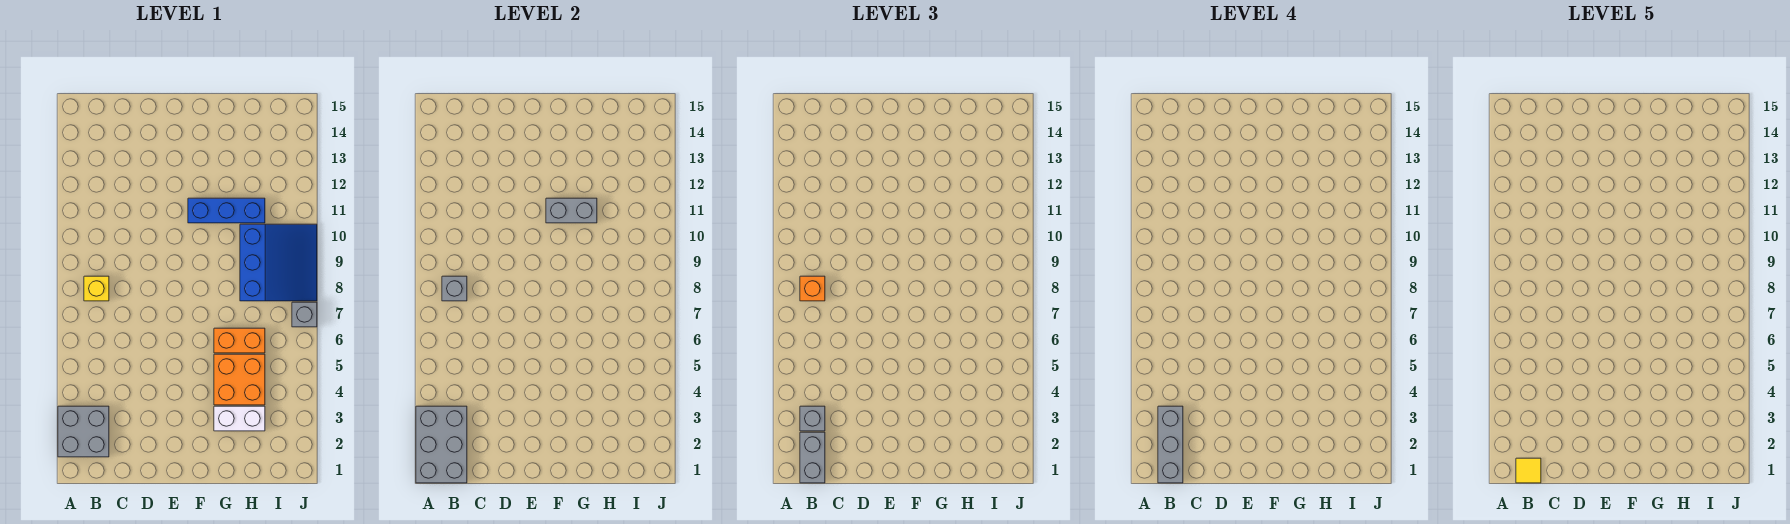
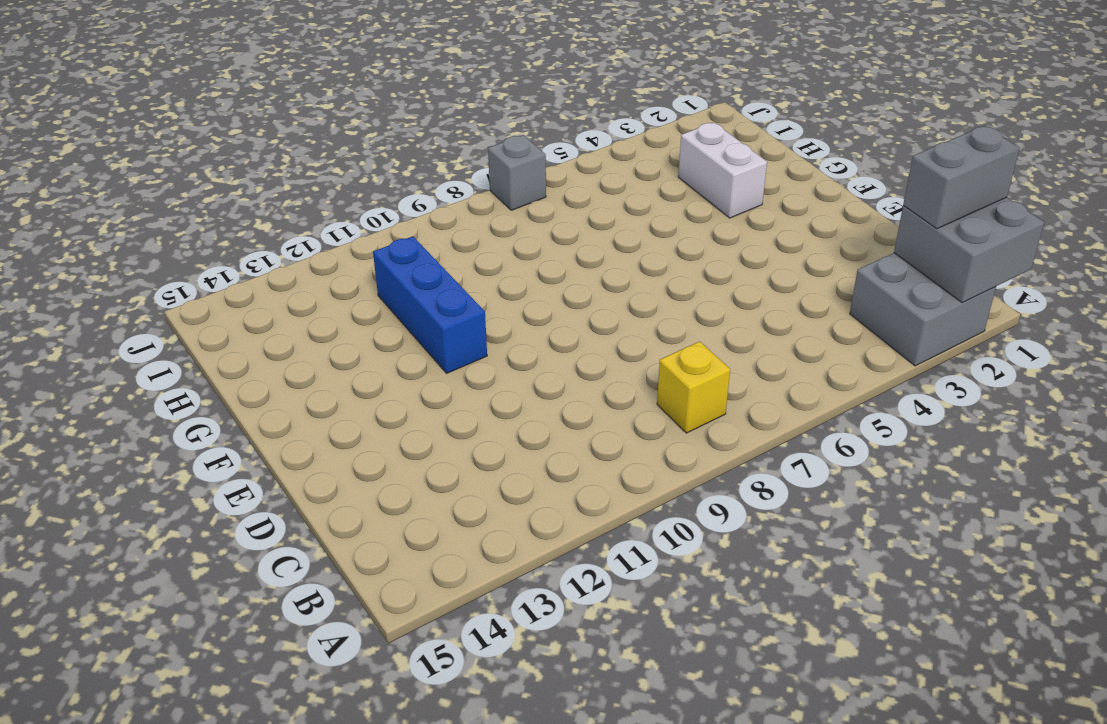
grey brick A1:B2 level 2 -> grey brick A1:B3 level 2
none -> orange brick G4:H5 level 1
none -> orange brick G6:H6 level 1
none -> blue slope H8:J10 level 1 top H

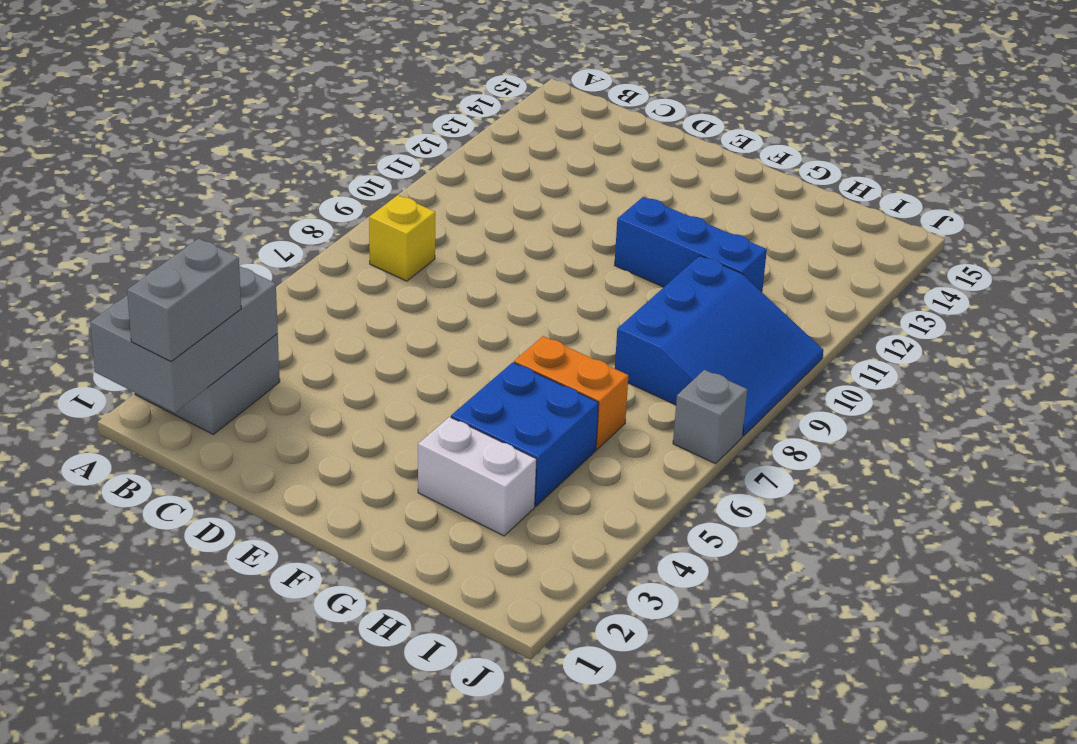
blue brick G4:H5 level 1 -> orange brick G4:H5 level 1
none -> grey brick B8 level 2
none -> grey brick F11:G11 level 2
none -> grey brick B3 level 3

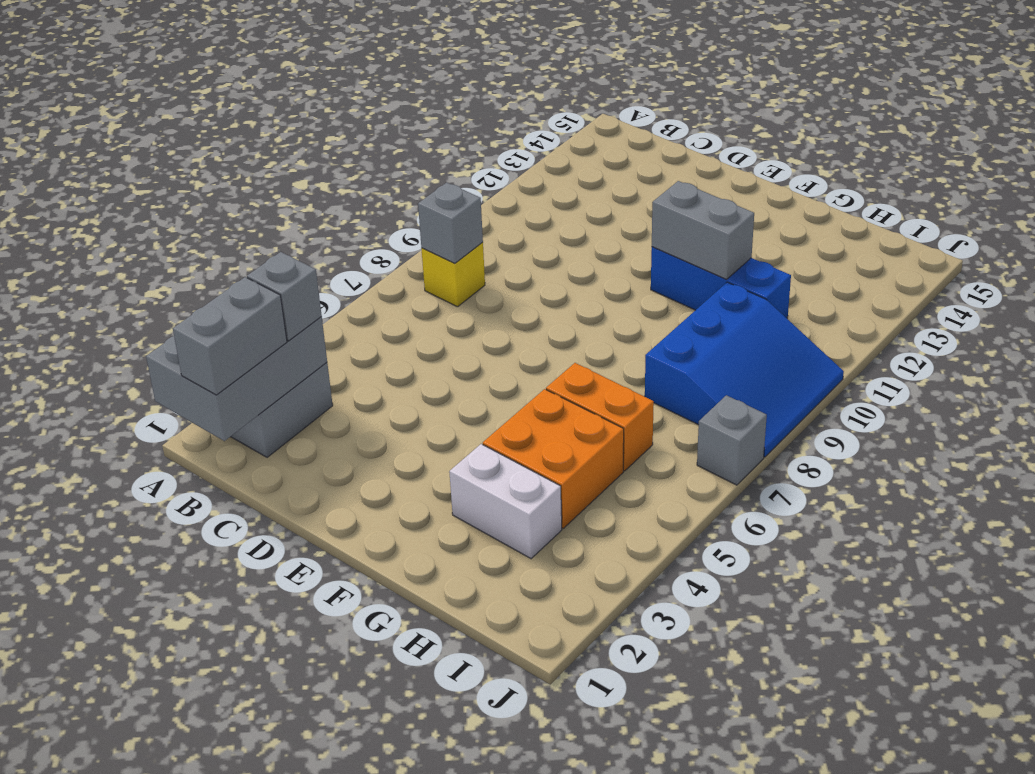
none -> orange brick B8 level 3
none -> grey brick B1:B3 level 4
none -> yellow tile B1 level 5

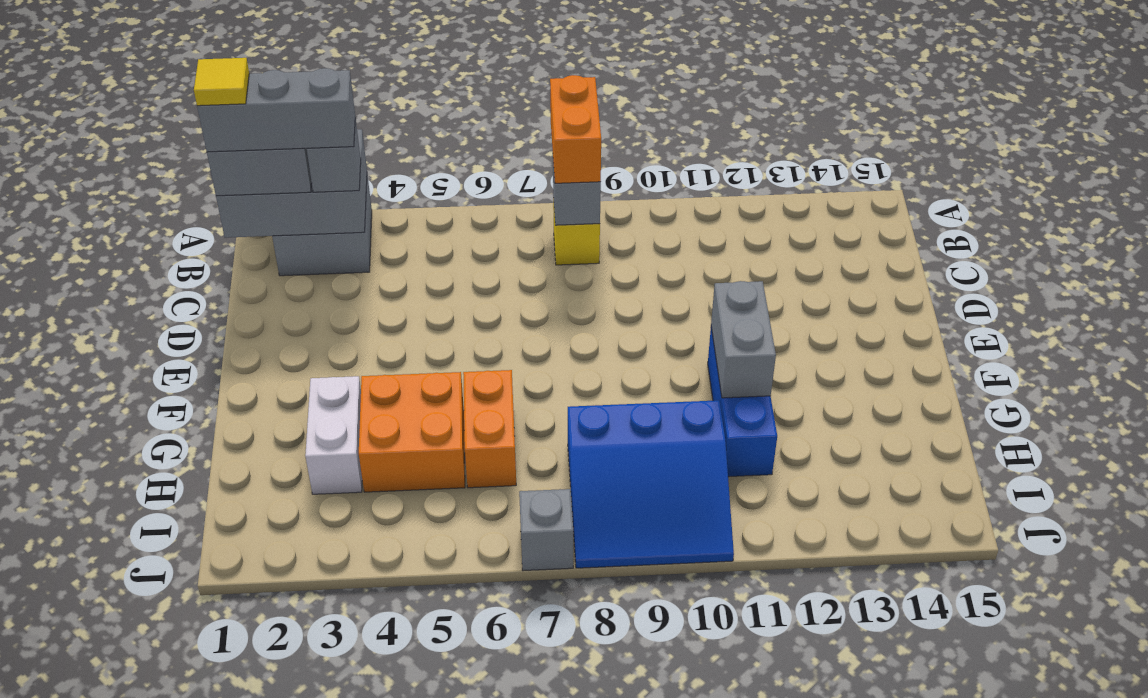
orange brick A8:B8 level 3 -> orange brick B8 level 3

